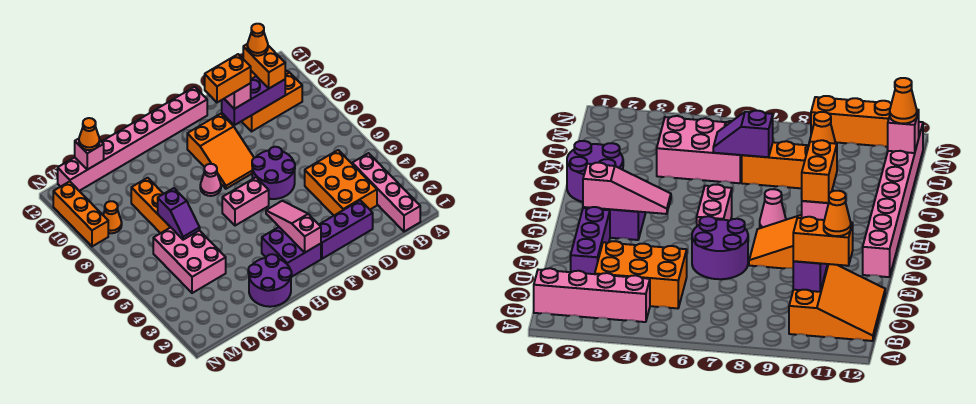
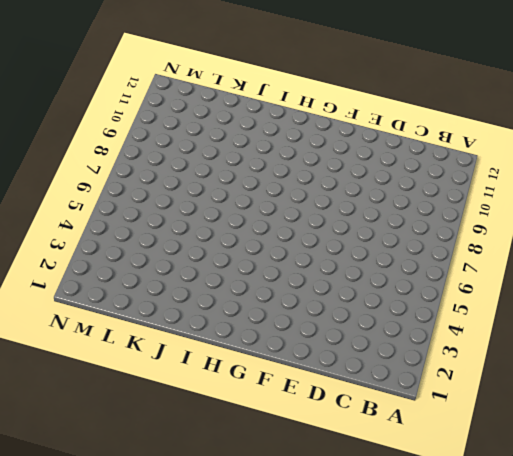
none -> pink brick B1:B4 level 1
none -> orange slope B10:D12 level 1 top 10
none -> orange brick C3:D5 level 1

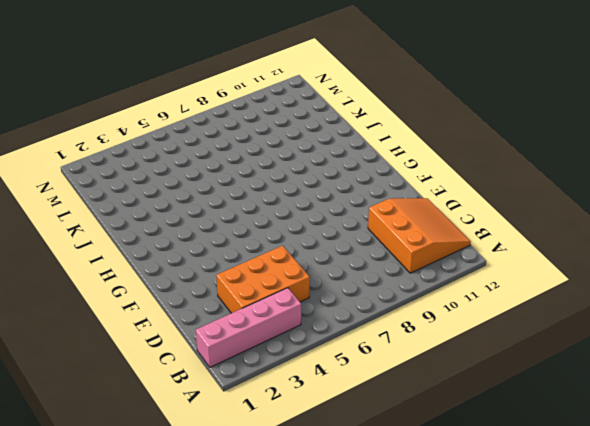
none -> purple brick D2:F2 level 1
none -> purple round brick E6:F7 level 1
none -> orange slope F8:G10 level 1 top 10

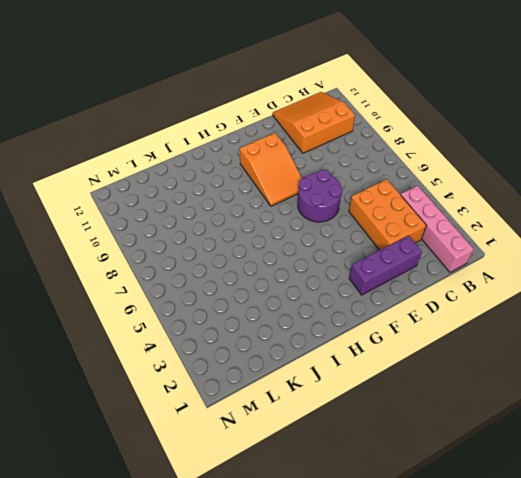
none -> pink brick F12:M12 level 1
none -> purple brick G2:H3 level 1
none -> pink brick G6:H6 level 1

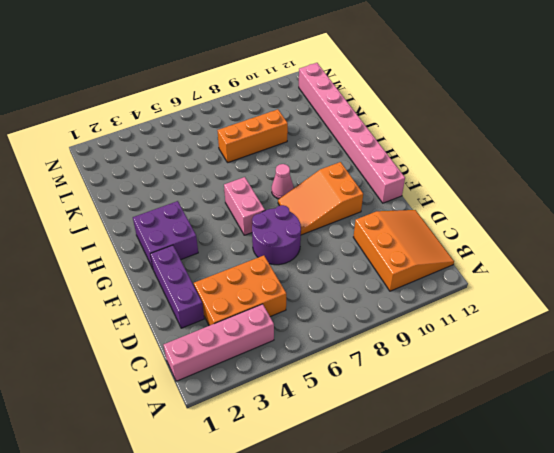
none -> purple round brick I1:J2 level 1
none -> pink brick K4:L6 level 1
none -> orange cone M9 level 1

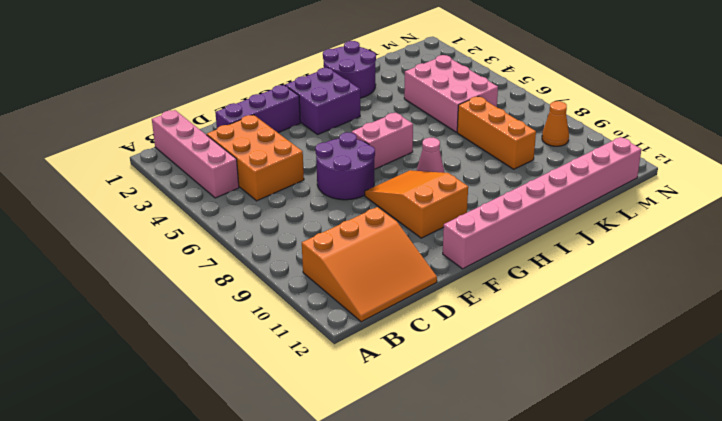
none -> orange brick N9:N11 level 1
none -> purple brick C10:E10 level 2
none -> pink slope G2:G4 level 2 top 2

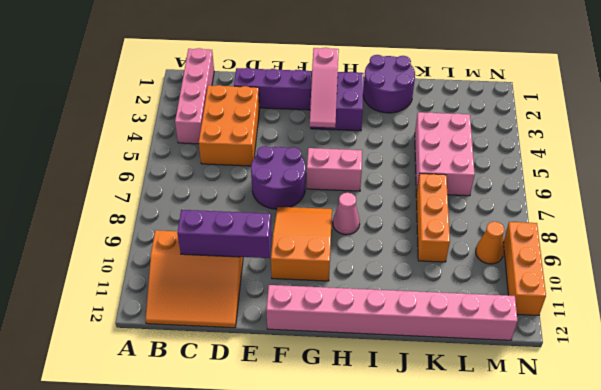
none -> purple slope K6:K7 level 2 top 7
none -> pink brick L12 level 2
none -> orange brick C10:C11 level 3

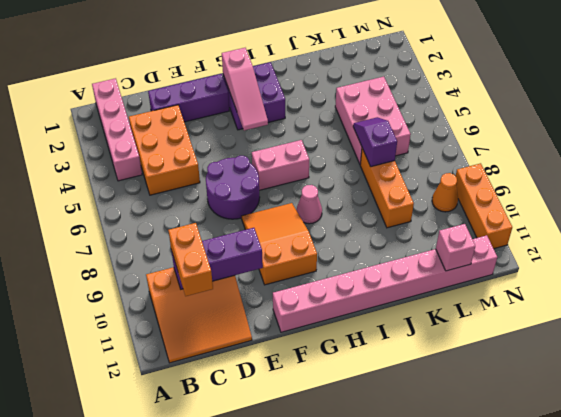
none -> purple round brick I1:J2 level 1
none -> pink brick E10 level 3
none -> orange cone L12 level 3

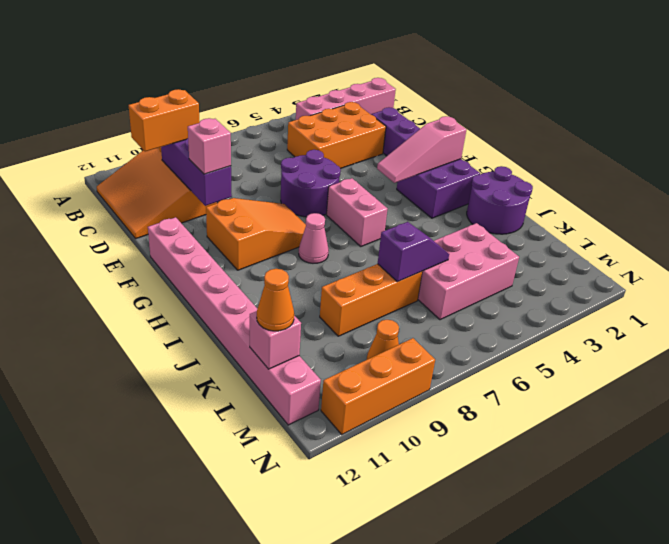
none -> orange cone C11 level 4
none -> orange brick E10:F10 level 4

